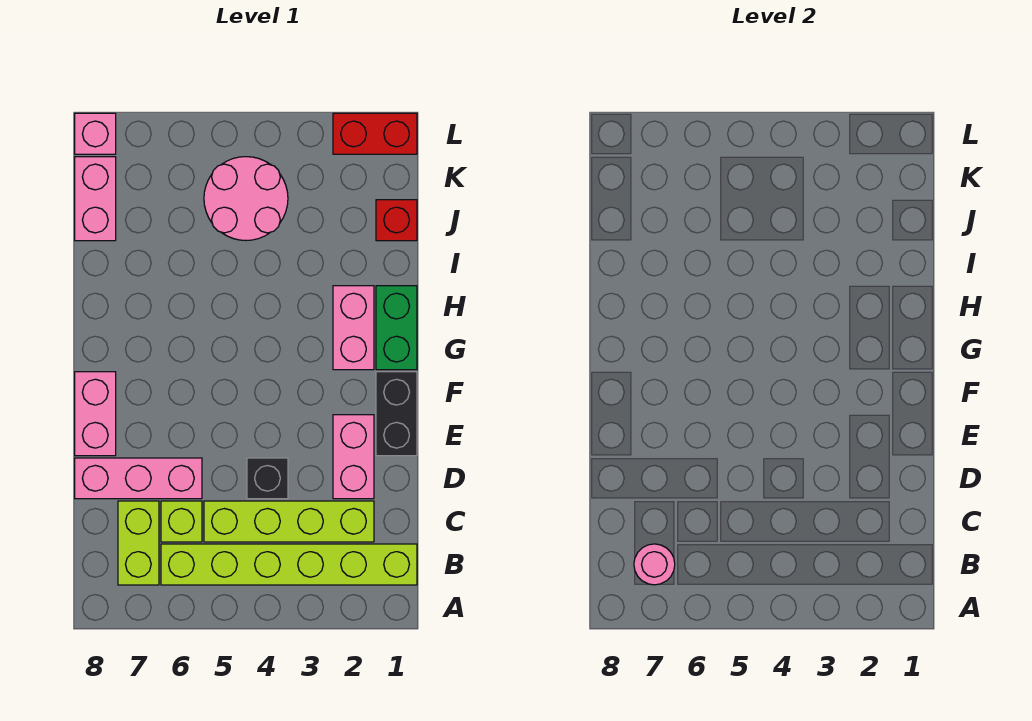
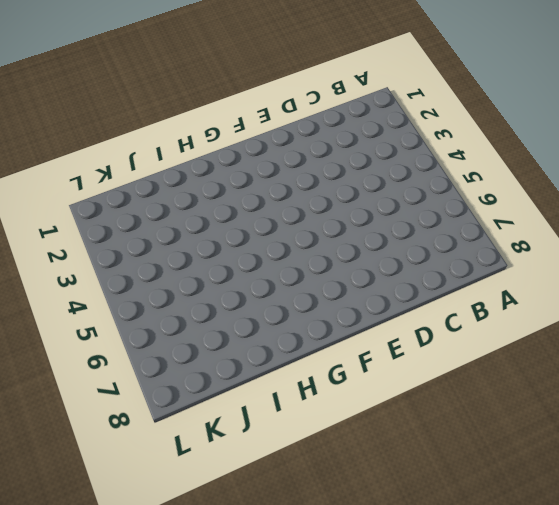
none -> lime brick B1:B6 level 1
none -> lime brick B7:C7 level 1
none -> lime brick C2:C5 level 1

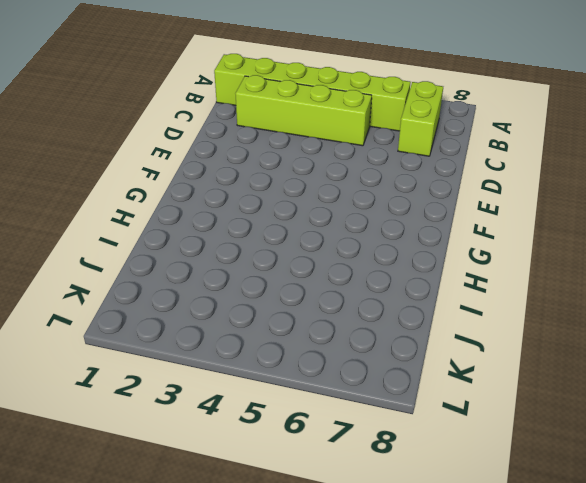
none -> lime brick C6 level 1
none -> pink brick D2:E2 level 1
none -> black brick D4 level 1

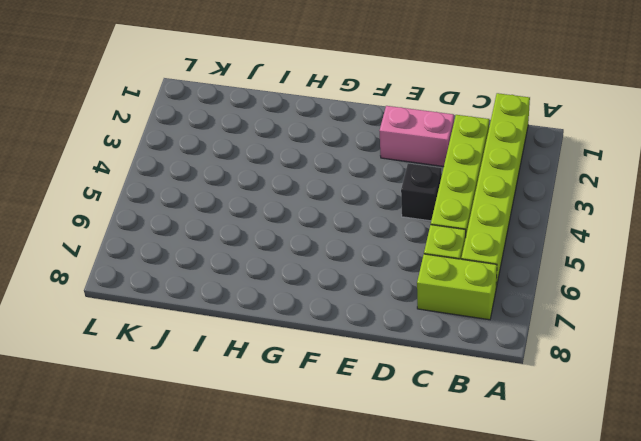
none -> pink brick D6:D8 level 1
none -> black brick E1:F1 level 1
none -> pink brick E8:F8 level 1

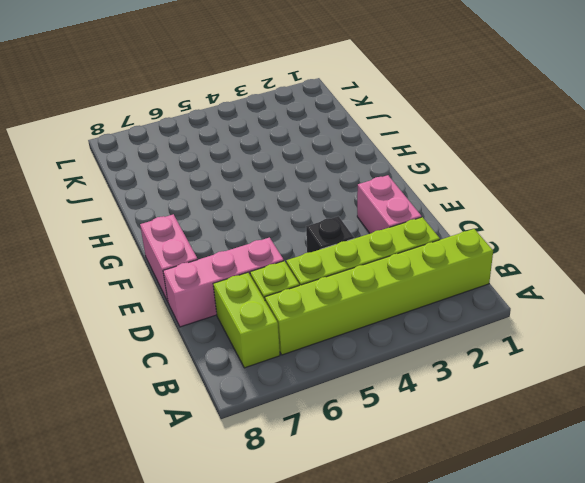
none -> black brick E1:F1 level 1
none -> green brick G1:H1 level 1
none -> pink brick G2:H2 level 1

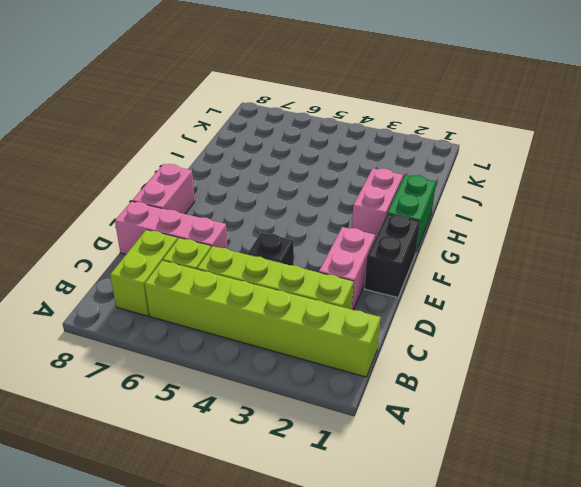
none -> red brick J1 level 1
none -> pink round brick J4:K5 level 1
none -> pink brick J8:K8 level 1

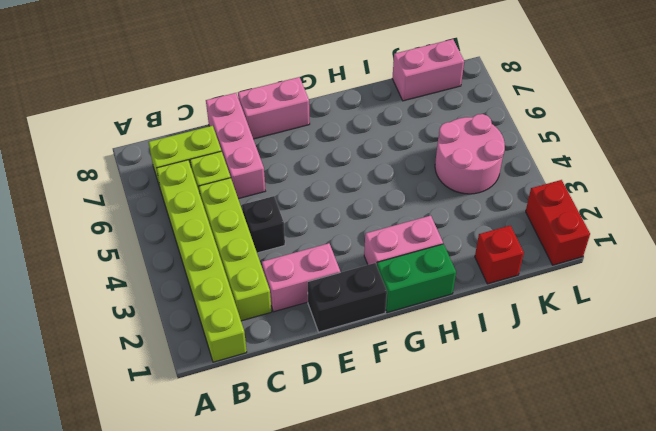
none -> pink brick L8 level 1
none -> pink round brick B7 level 2

